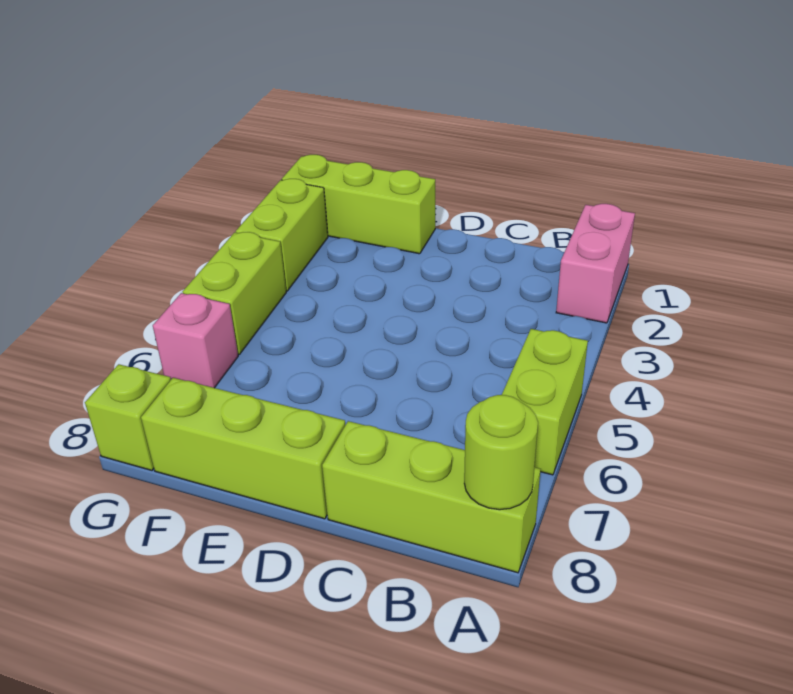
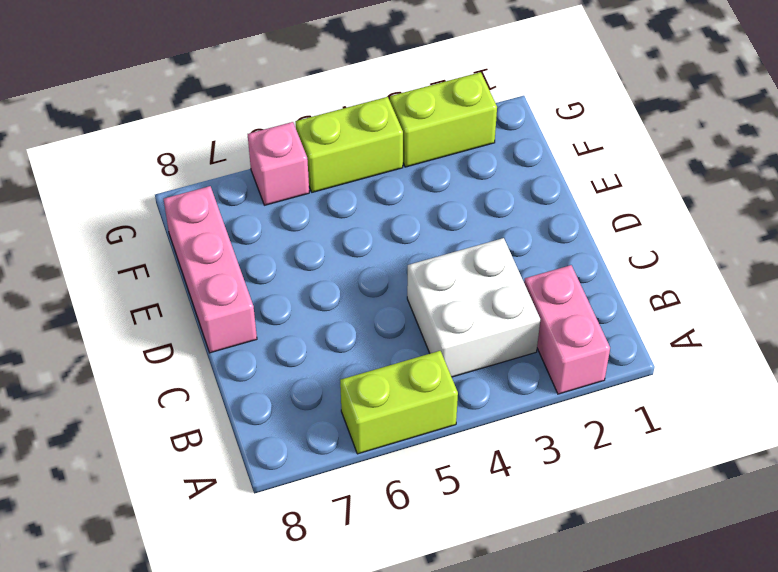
pink brick A2:B2 level 1 -> pink brick A1:A2 level 1
white brick B3:C4 level 1 -> none
pink brick D8:F8 level 1 -> lime brick D8:F8 level 1
none -> lime brick A8:C8 level 1
none -> lime brick E1:G1 level 1

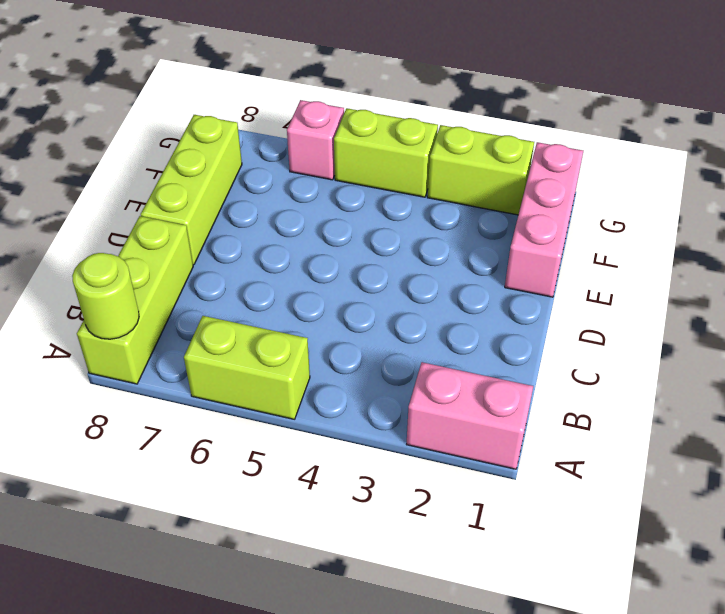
pink brick E1:G1 level 1 -> lime brick E1:G1 level 1
none -> lime brick G8 level 1

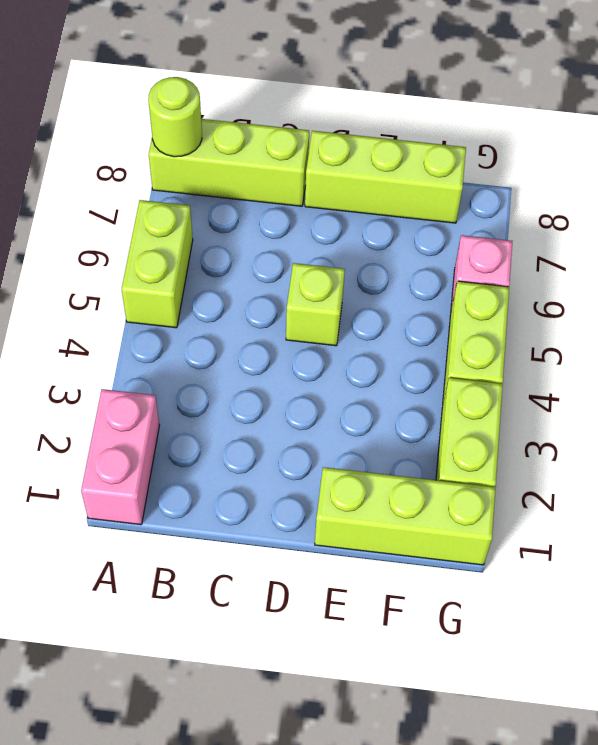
lime brick D5 level 1 -> lime brick G8 level 1

